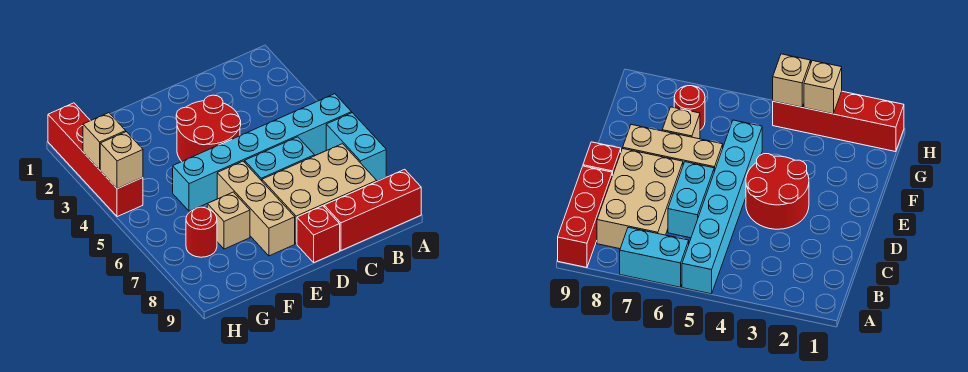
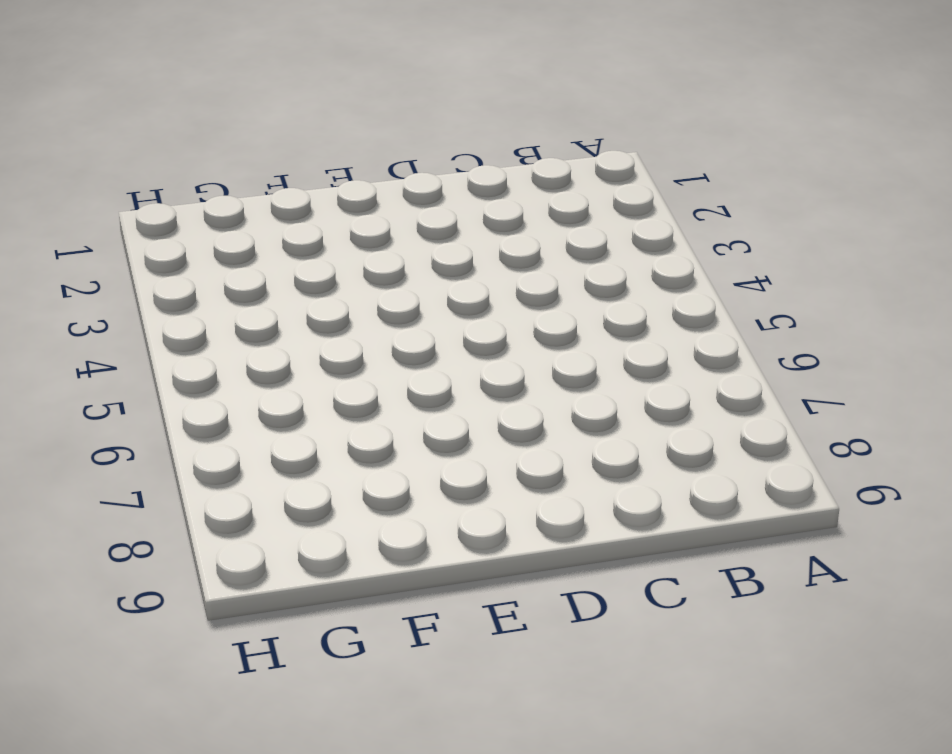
none -> cyan brick A5:F5 level 1
none -> cyan brick A6:A7 level 1
none -> red brick A9:C9 level 1

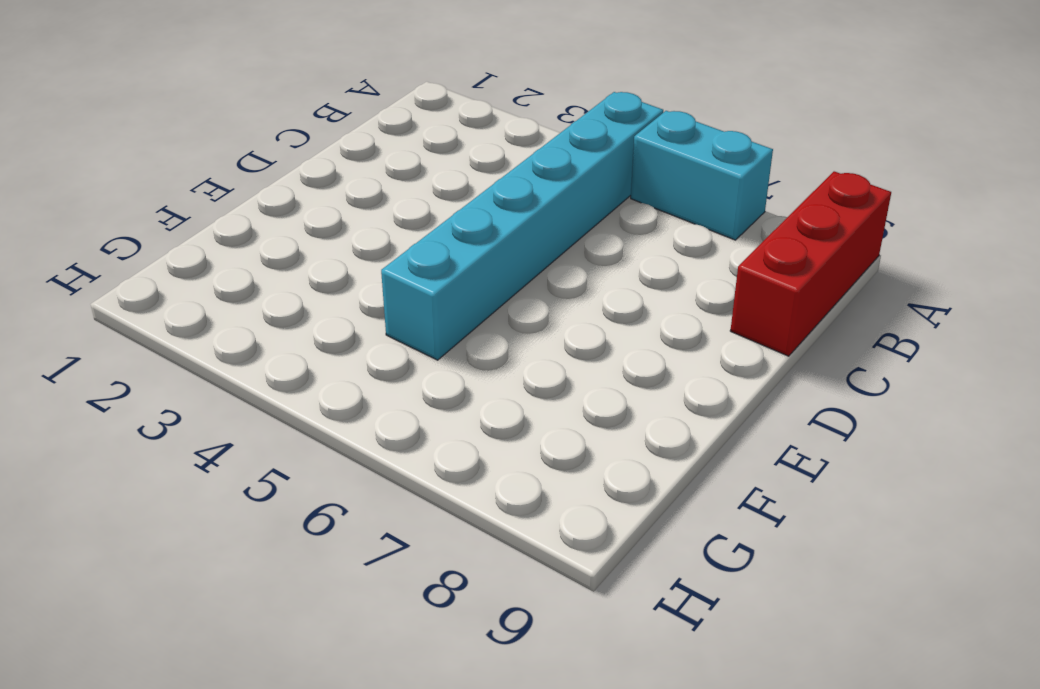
none -> tan brick B7:D8 level 1
none -> cyan brick C6:D6 level 1
none -> red round brick D3:E4 level 1

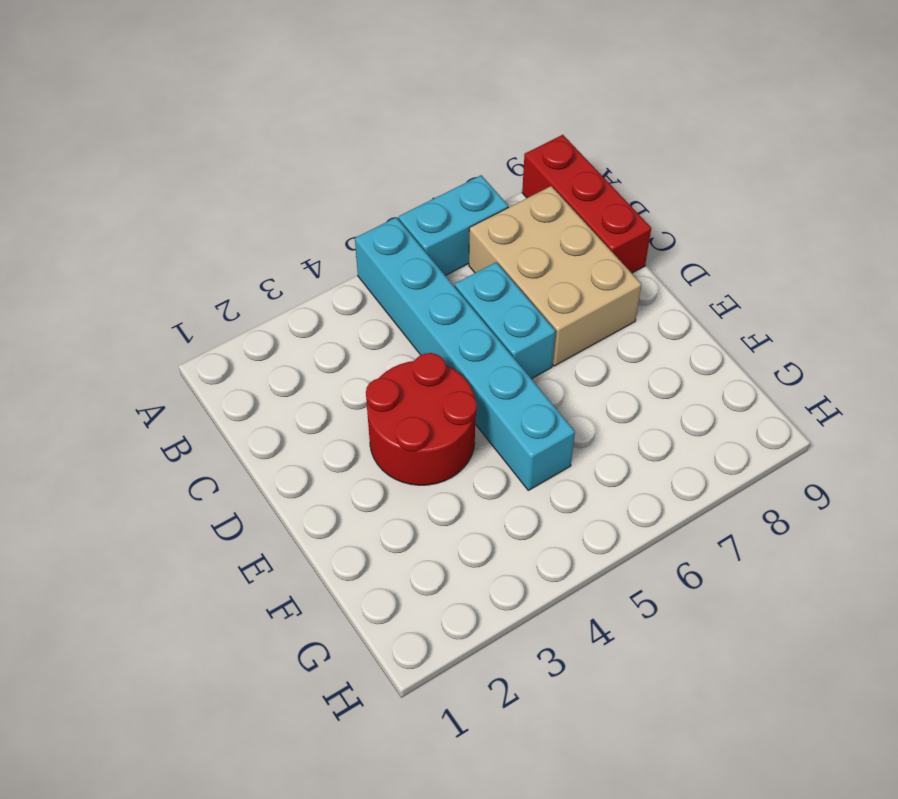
none -> red brick D9 level 1
none -> tan brick E6:E8 level 1
none -> tan brick F7 level 1

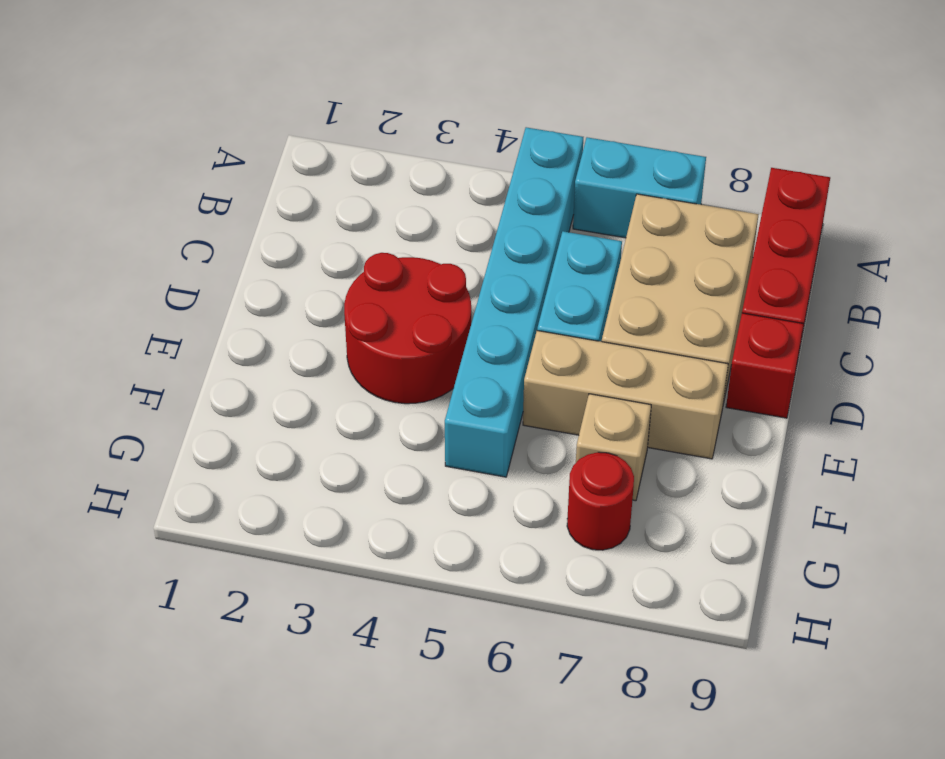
none -> red brick H1:H4 level 1
none -> tan brick H3 level 2
none -> tan brick H4 level 2

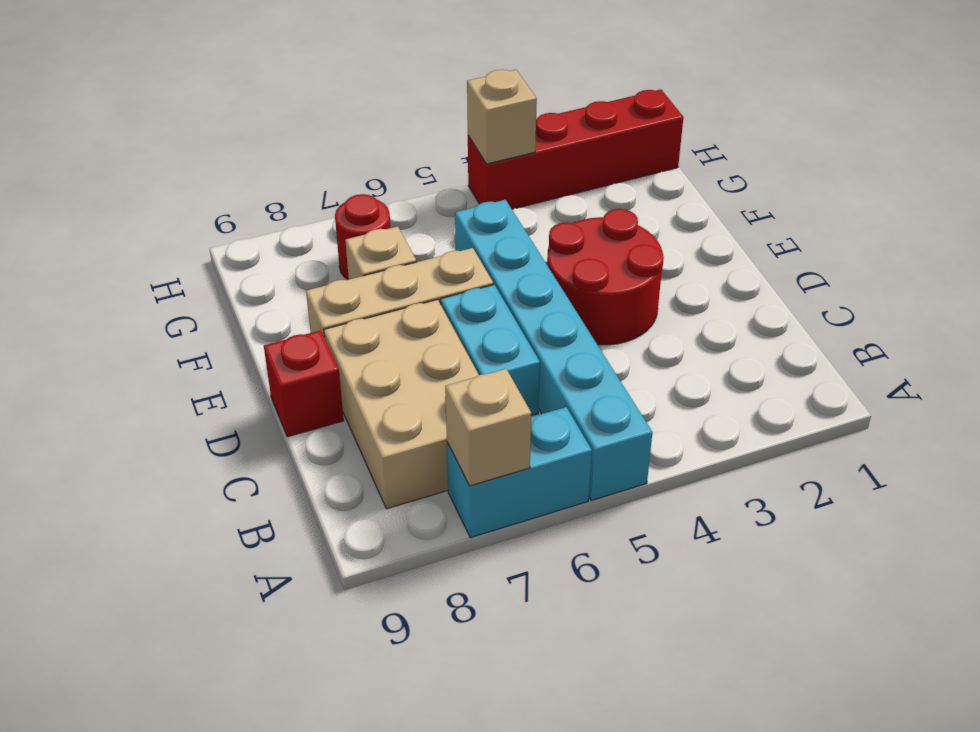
tan brick A7 level 2 -> tan brick H3 level 2
none -> red brick A9:C9 level 1

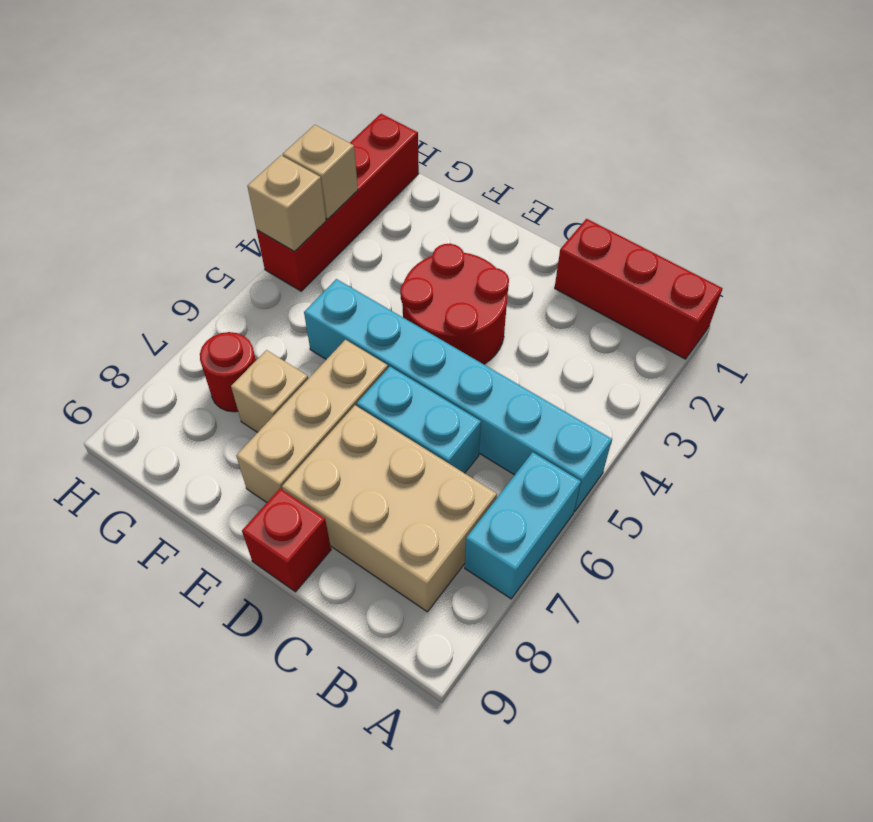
red brick A1:C1 level 1 -> red brick A9:C9 level 1

